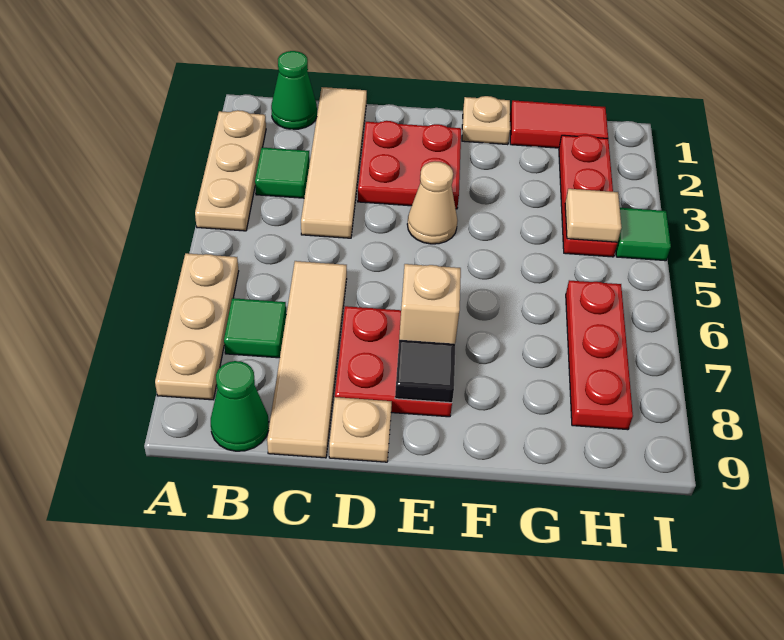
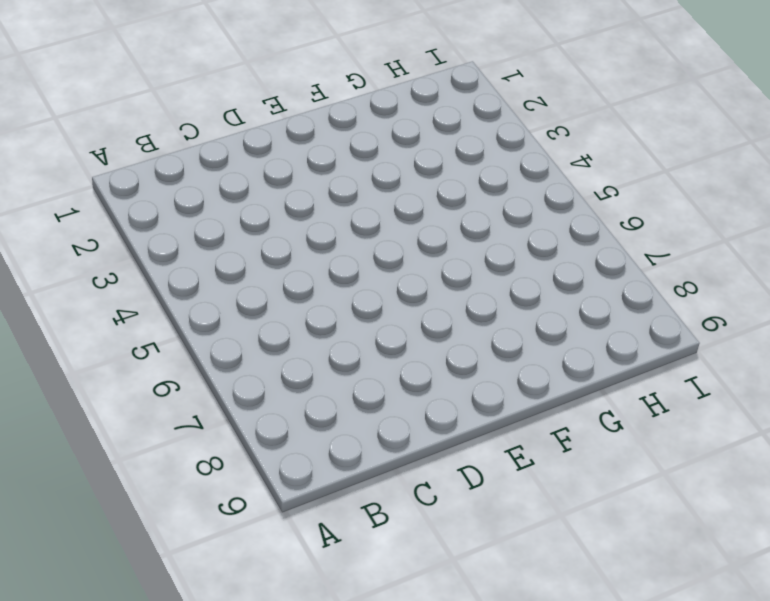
none -> tan plate A2:A4 level 1
none -> tan plate A6:A8 level 1
none -> green cone B1 level 1

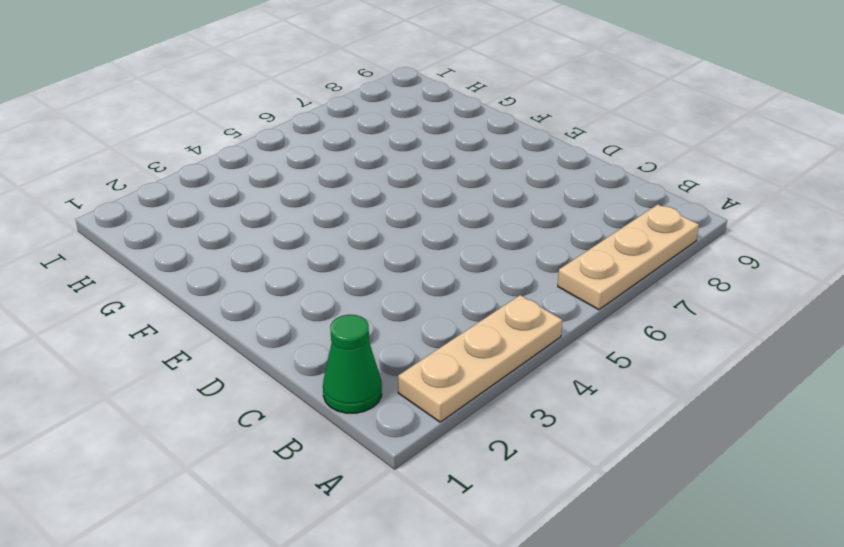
none -> green tile B3 level 1
none -> green tile B7 level 1
none -> green cone B9 level 1

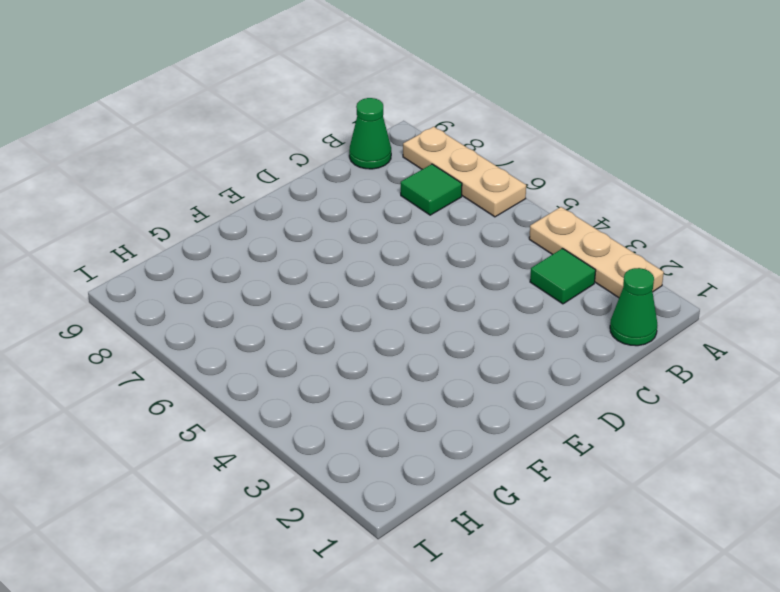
none -> tan tile C1:C4 level 1
none -> tan tile C6:C9 level 1
none -> red plate D2:E3 level 1

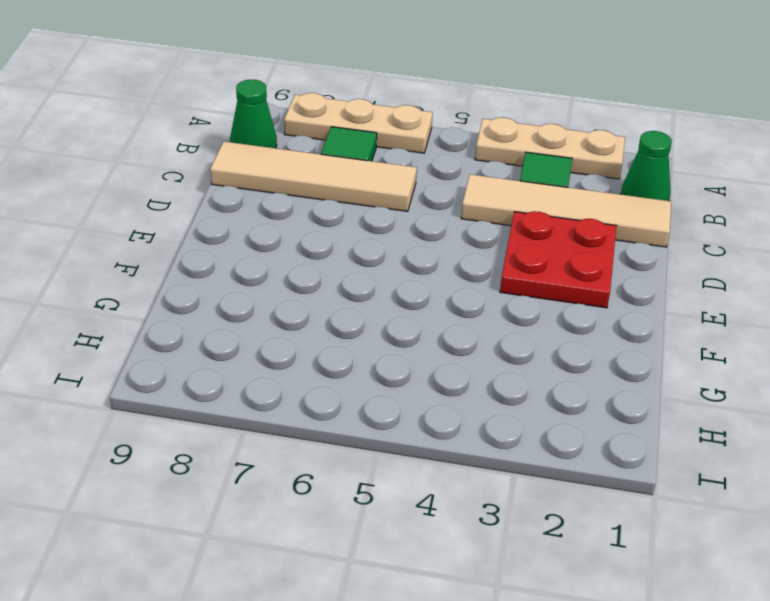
none -> red plate D7:E8 level 1
none -> tan plate D9 level 1
none -> tan cone E4 level 1

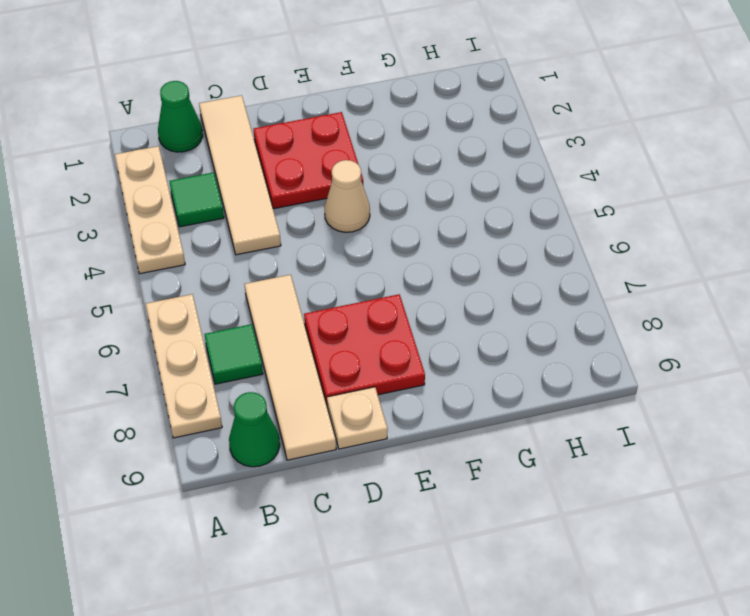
none -> tan plate F1 level 1
none -> red tile G1:H1 level 1
none -> red plate H2:H4 level 1

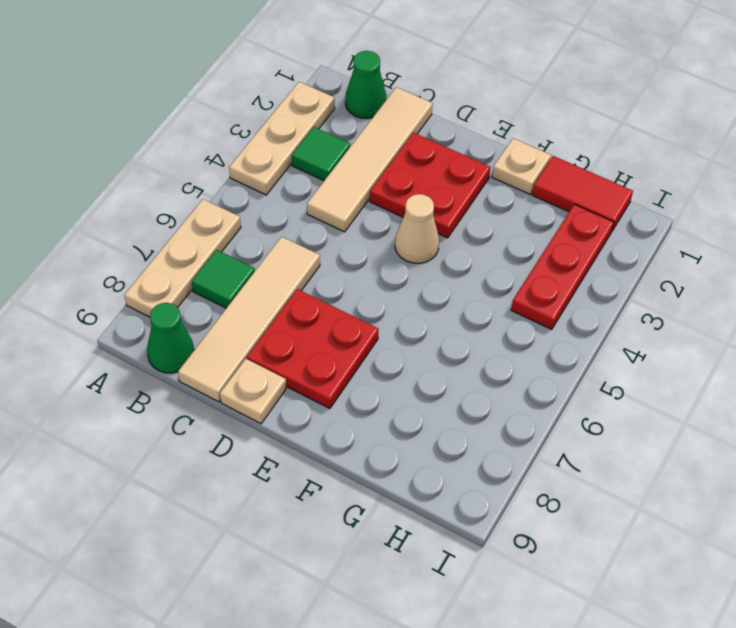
none -> red plate H6:H8 level 1
none -> green tile I4 level 1
none -> tan brick E7 level 2

